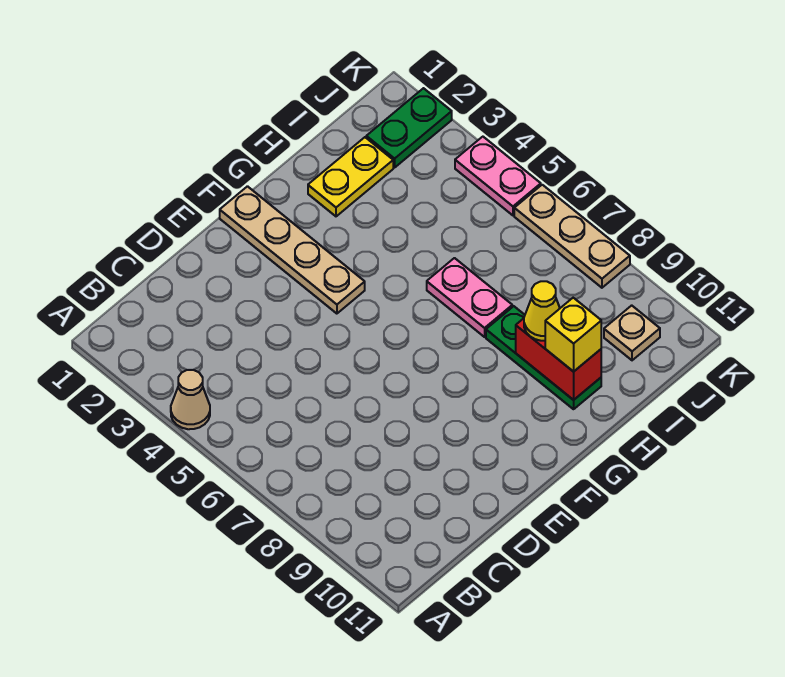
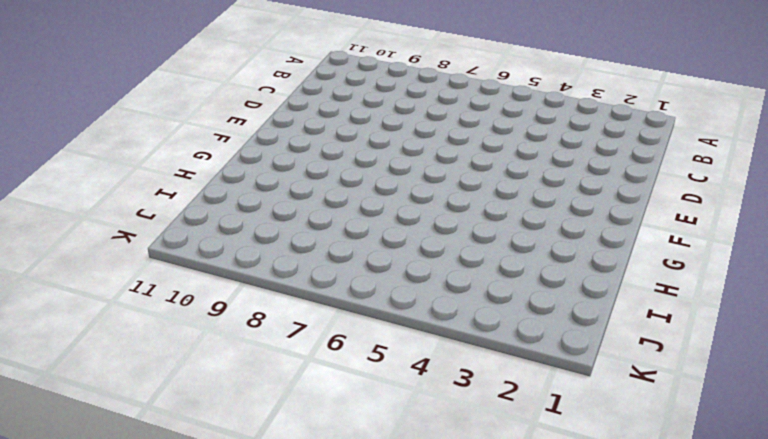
none -> tan cone A4 level 1
none -> tan plate F1:F4 level 1
none -> yellow plate H2:I2 level 1

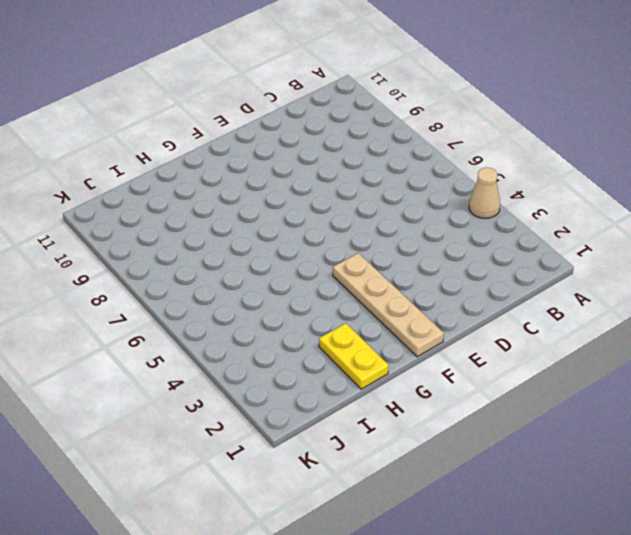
yellow plate H1:H2 level 1 -> yellow plate H2:I2 level 1
none -> pink plate H6:H7 level 1
none -> green plate H8:H10 level 1
none -> green plate J2:K2 level 1

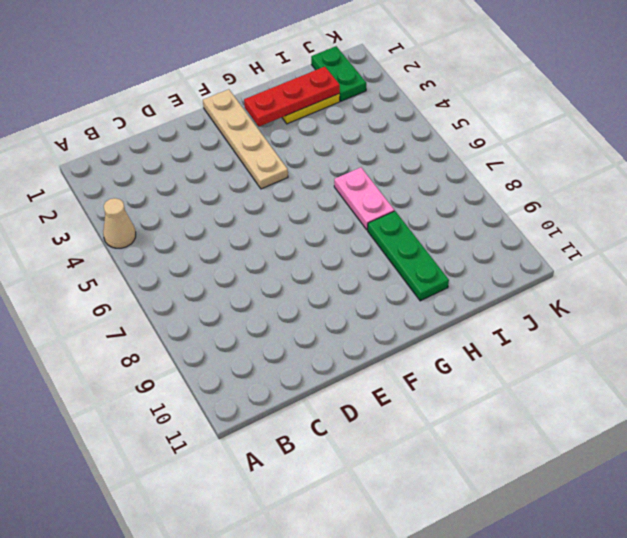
red plate G2:I2 level 2 -> none
green plate J1:J2 level 1 -> green plate J2:K2 level 1
none -> tan plate J10 level 1
none -> pink plate K4:K5 level 1
none -> tan plate K6:K8 level 1

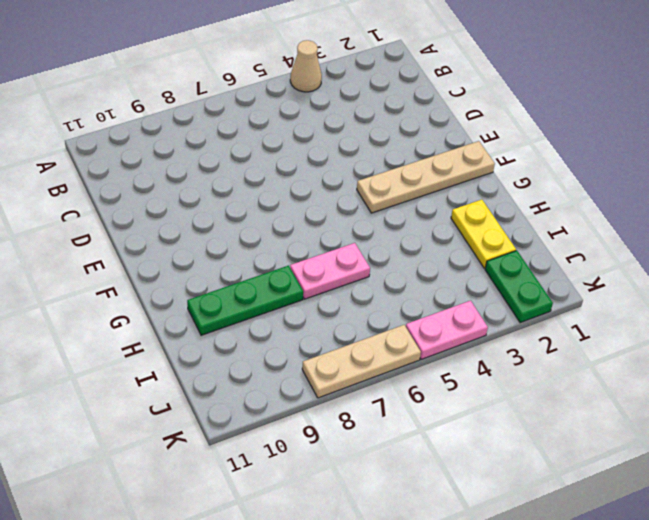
none -> tan plate J10 level 1
none -> red brick H9:H10 level 2
none -> yellow cone H9 level 3

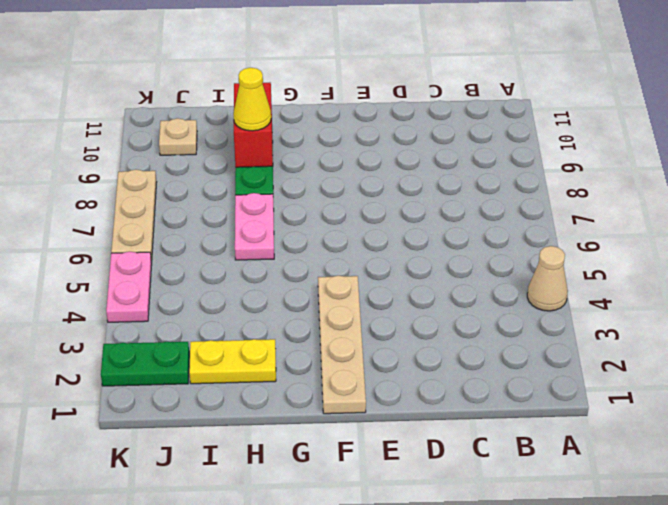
none -> yellow brick H10 level 3

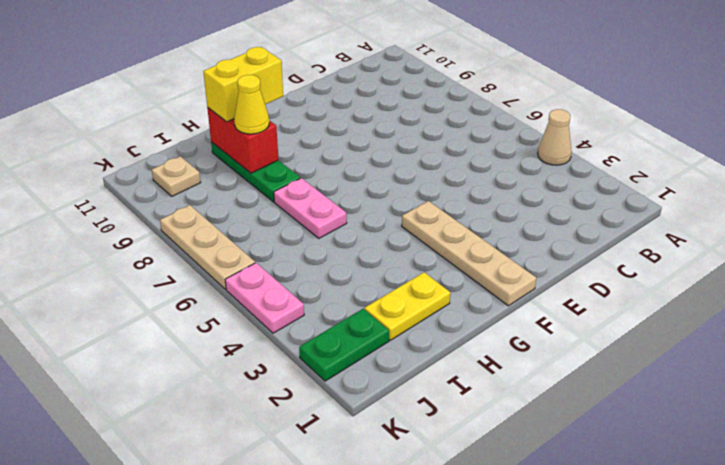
yellow brick G10:H10 level 3 -> yellow brick H10 level 3

